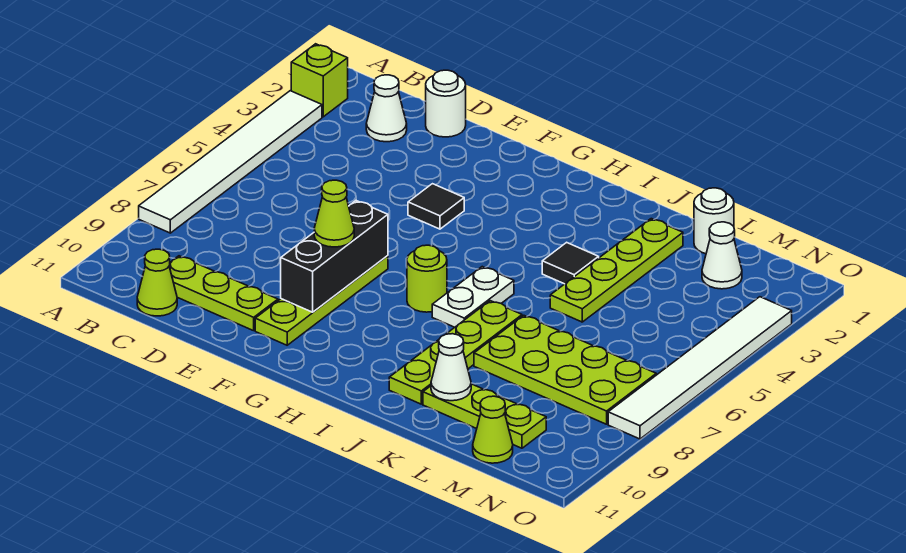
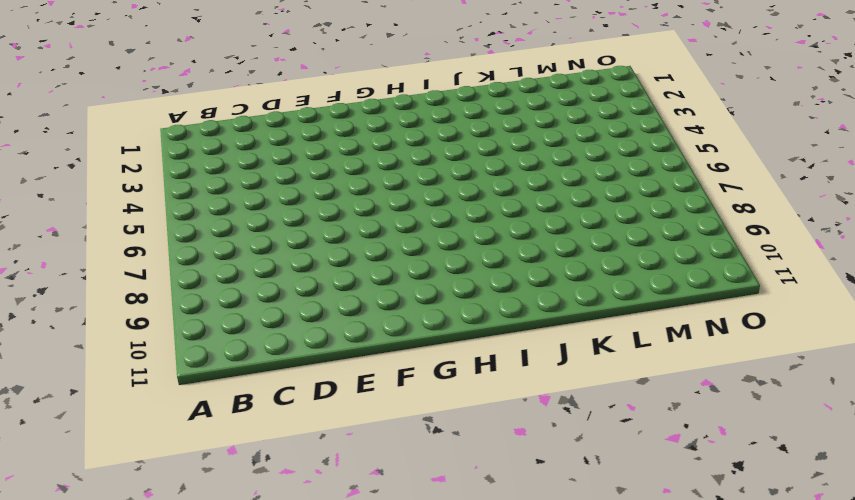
none -> lime brick A2 level 1
none -> white tile A3:A8 level 1
none -> white cone C2 level 1

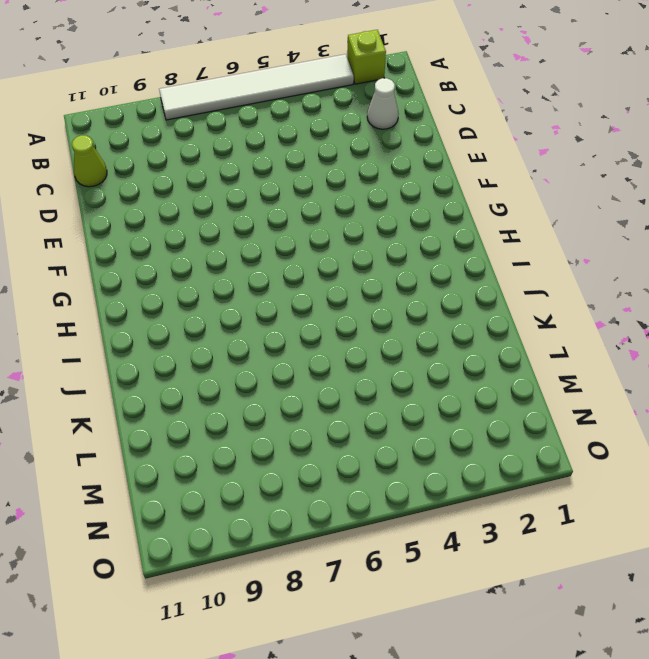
none -> lime plate C10:E10 level 1
none -> white round brick D1 level 1
none -> black tile F4 level 1

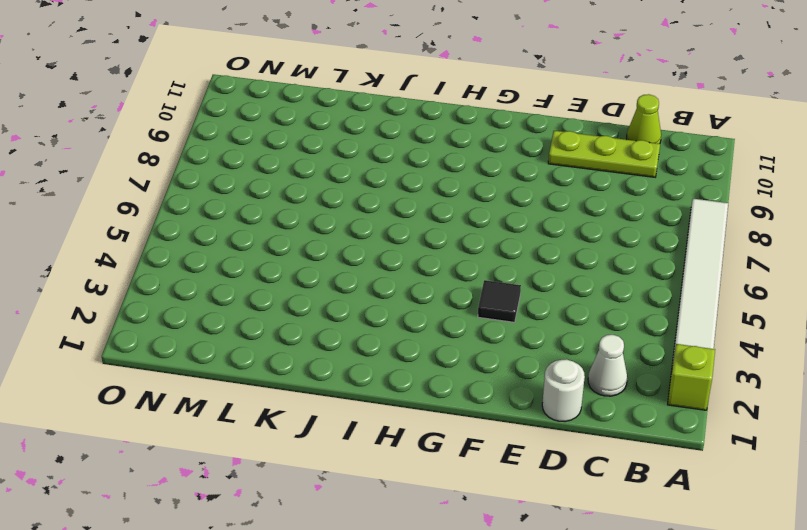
none -> lime plate F7:F10 level 1
none -> lime round brick H7 level 1
none -> white plate I6:I7 level 1

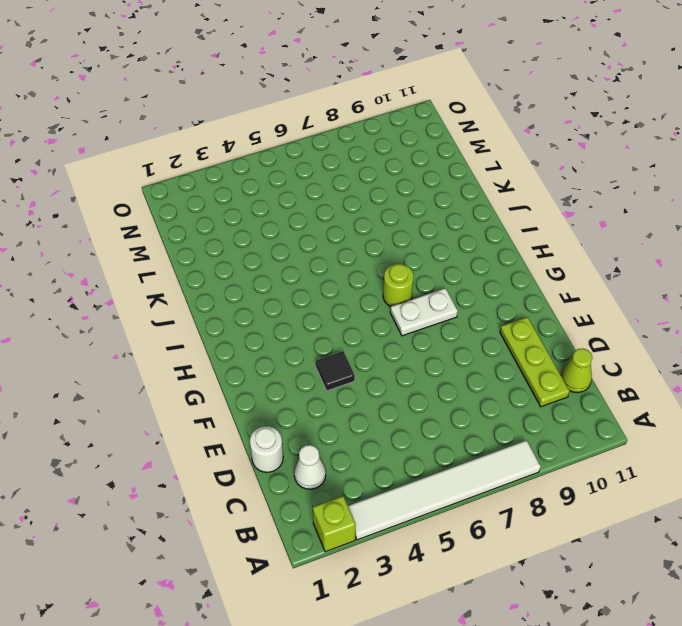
white plate G7:G8 level 1 -> white plate I6:I7 level 1
none -> lime plate F7:F10 level 1
none -> black tile J4 level 1
none -> lime plate J7:J10 level 1

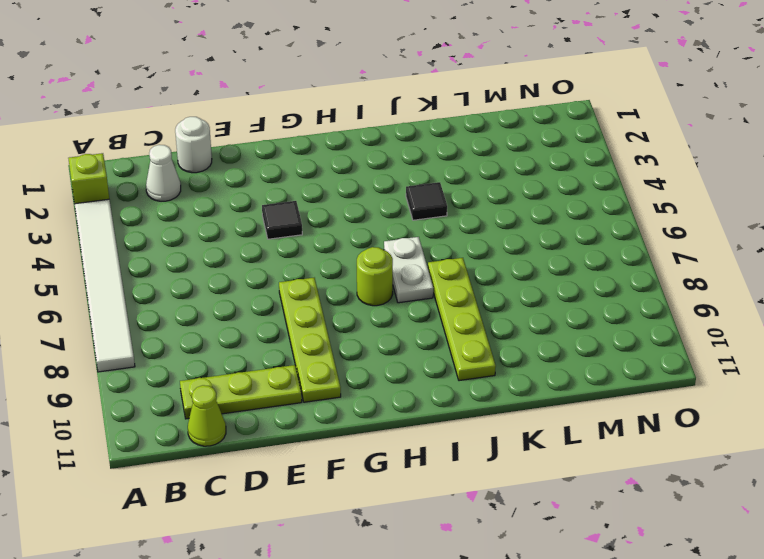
none -> lime plate K2:K5 level 1
none -> lime plate K7:N8 level 1
none -> lime plate K10:M10 level 1

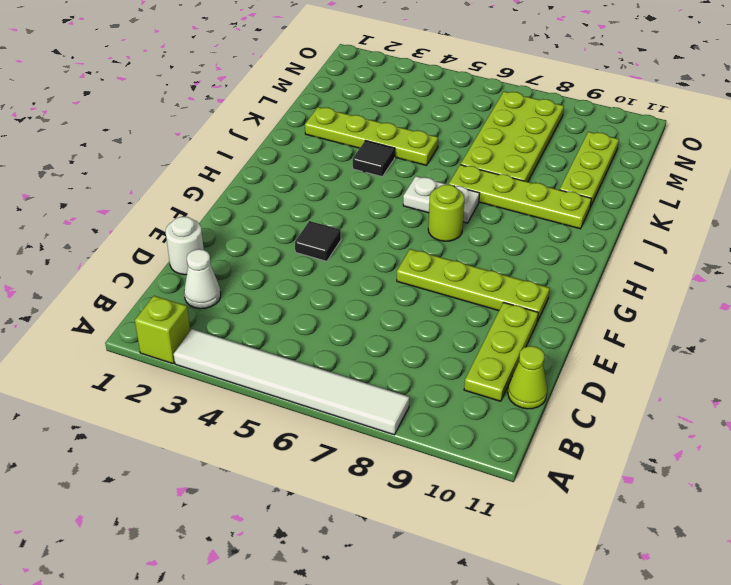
none -> white round brick L1 level 1
none -> white cone M2 level 1
none -> lime cone M11 level 1

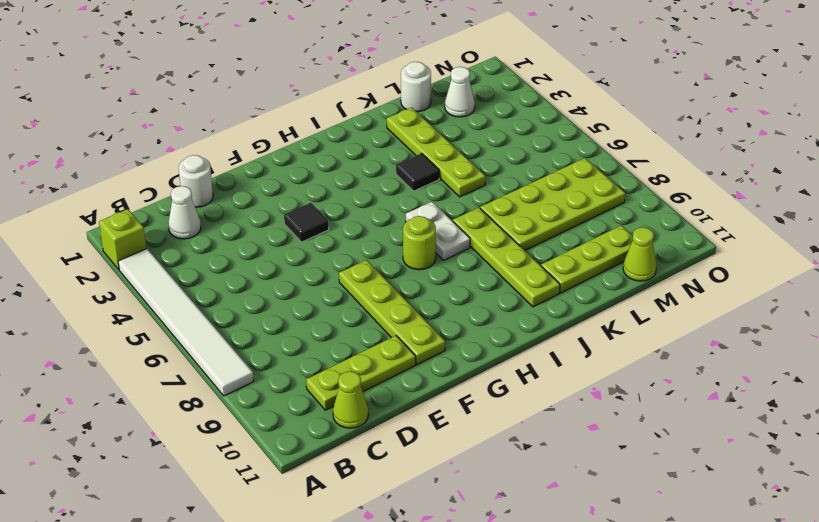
none -> white tile O3:O8 level 1
none -> black brick F7:F9 level 2
none -> white cone K10 level 2

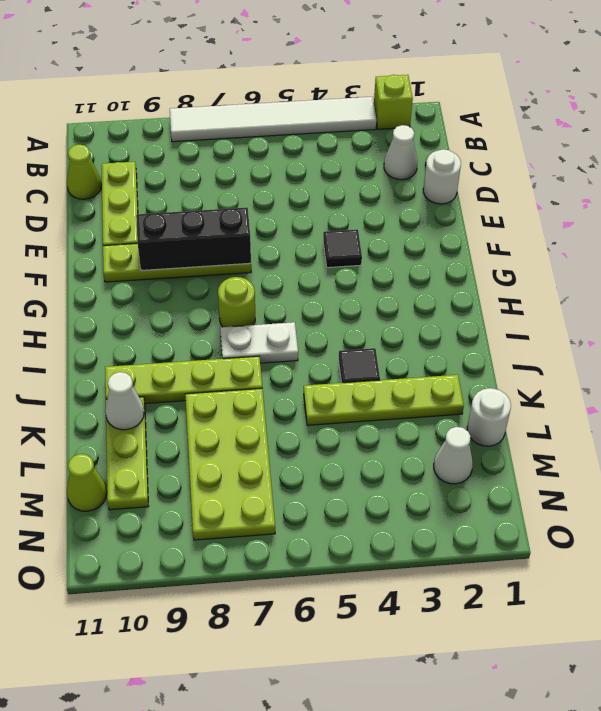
none -> white tile O3:O8 level 1
none -> lime cone F8 level 3

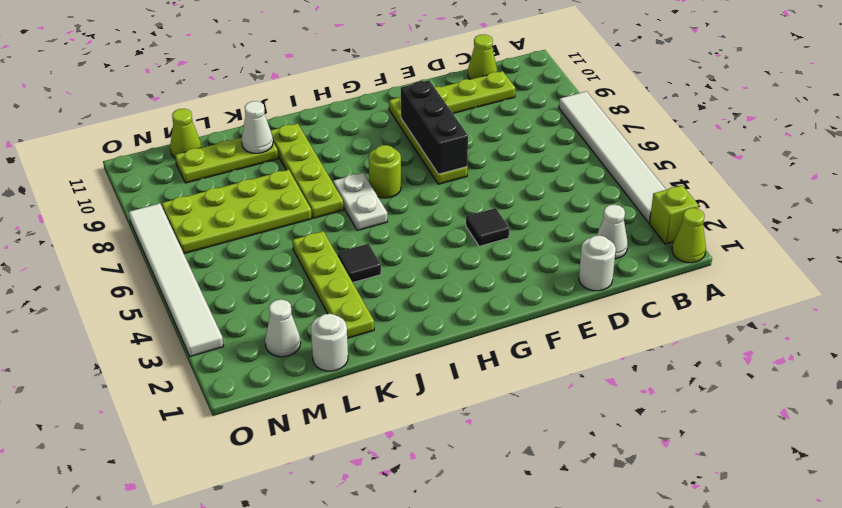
lime cone A1 level 1 -> lime cone F8 level 3

